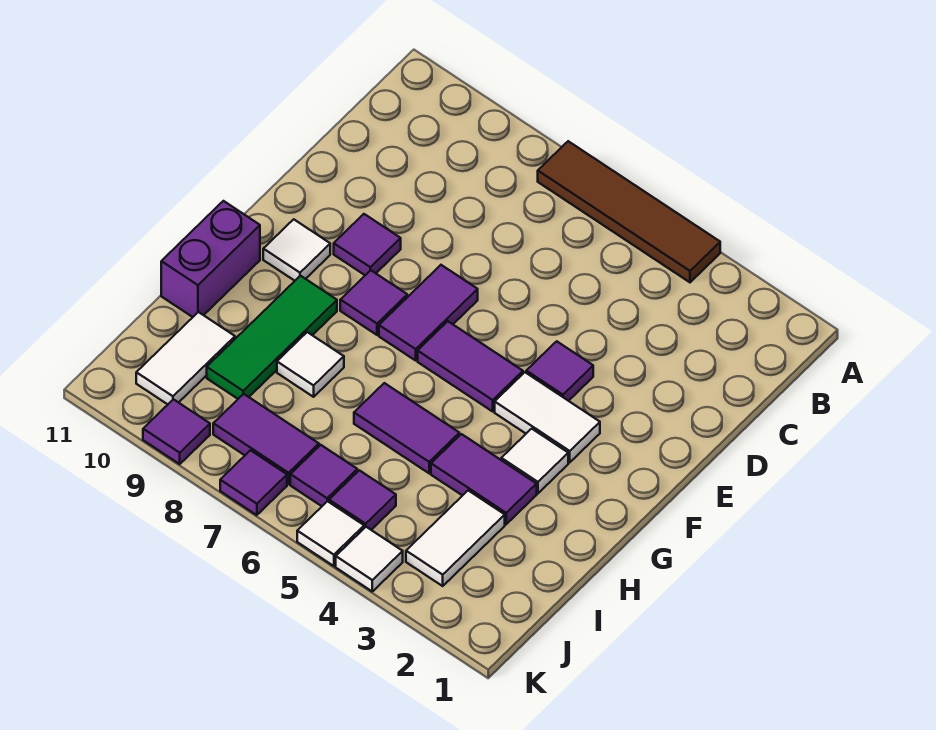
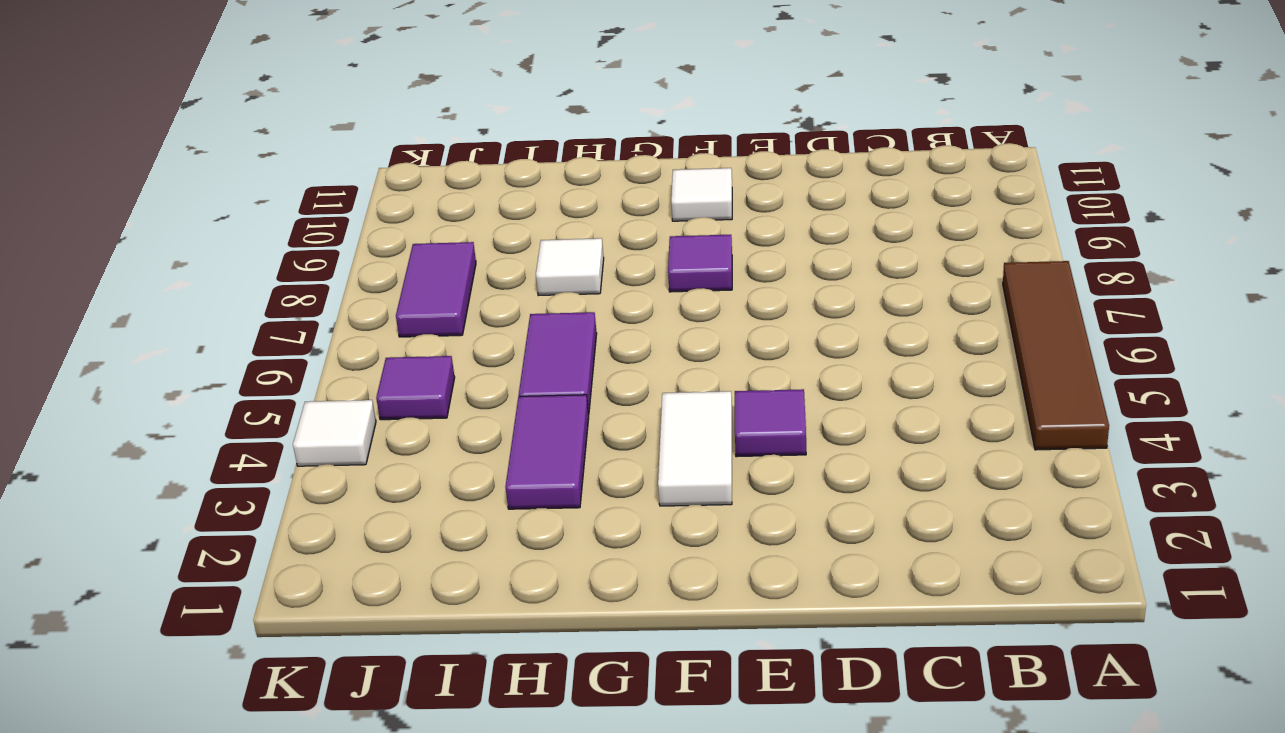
none -> purple tile E7:F7 level 1
none -> purple tile E9 level 1
none -> purple tile F5:F6 level 1

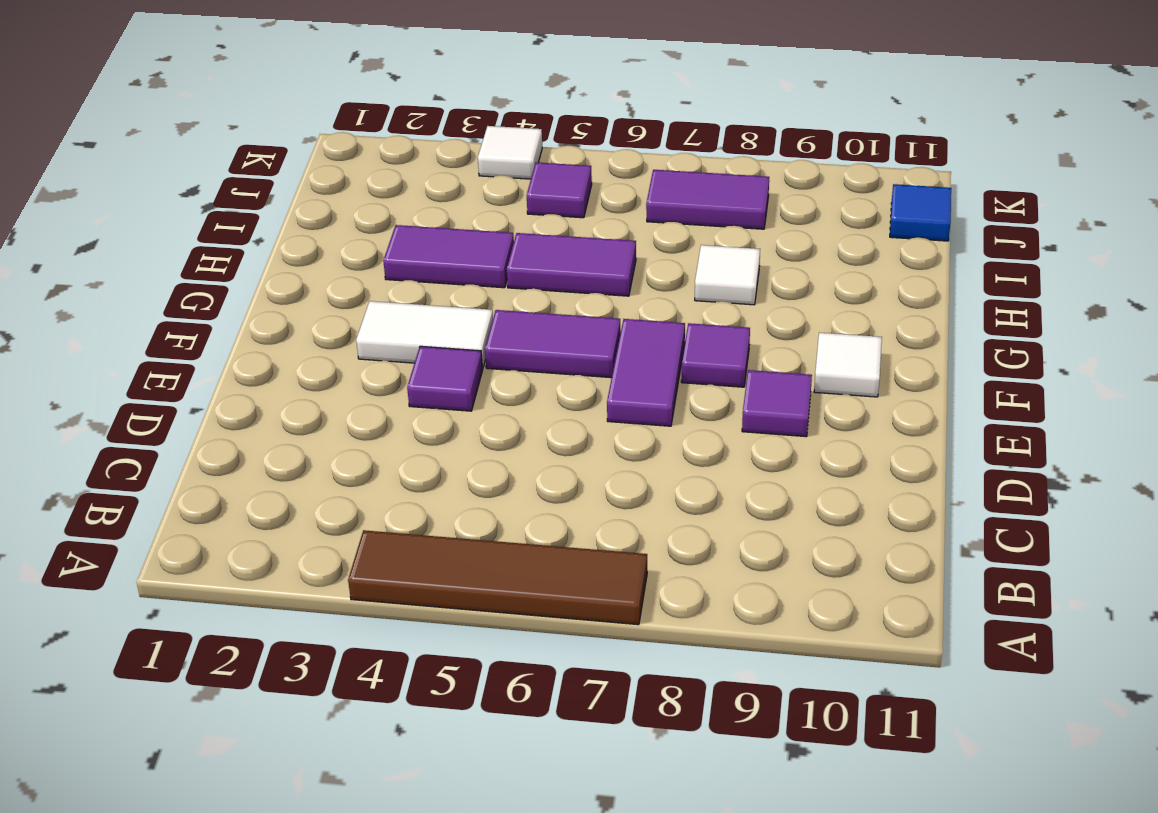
blue tile J11 level 1 -> none
none -> white tile G3 level 1
none -> green tile G9:I9 level 1
none -> purple brick G11:H11 level 1

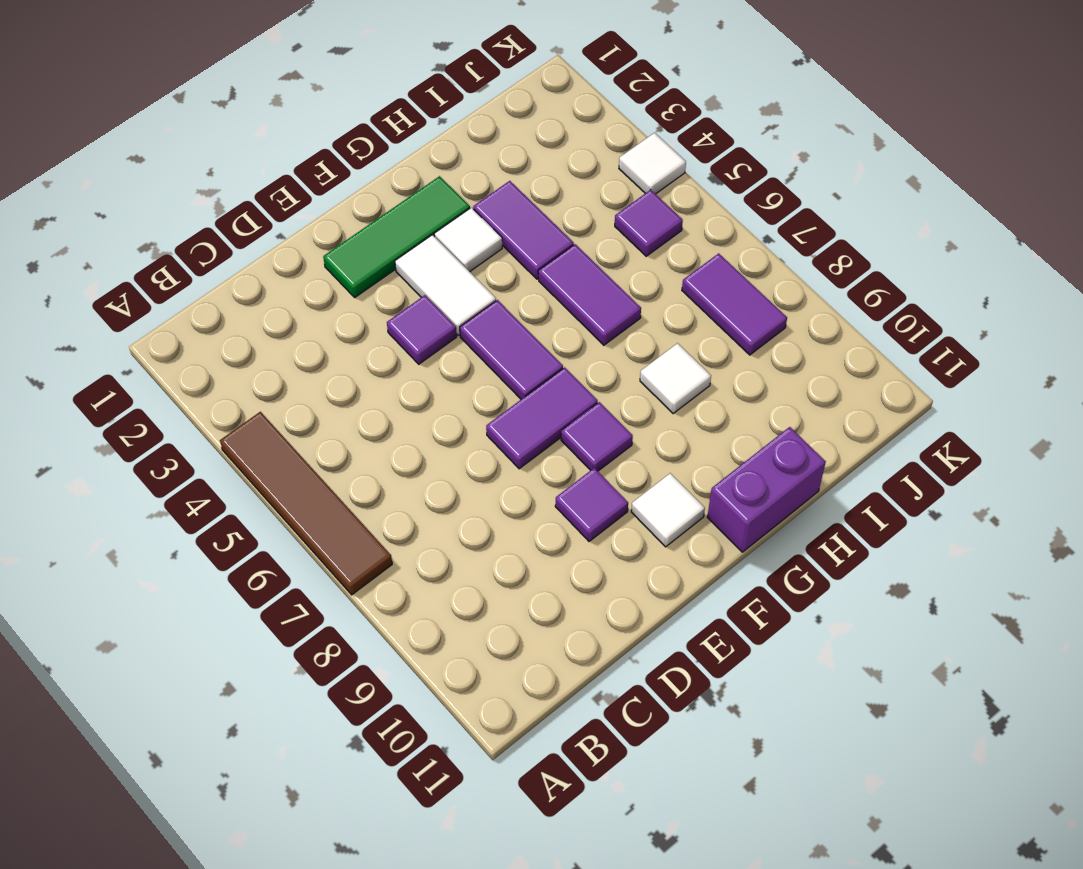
green tile E2:G2 level 1 -> green tile G9:I9 level 1
none -> white tile I3:J3 level 1
none -> white tile I10:J10 level 1
none -> purple tile J6 level 1

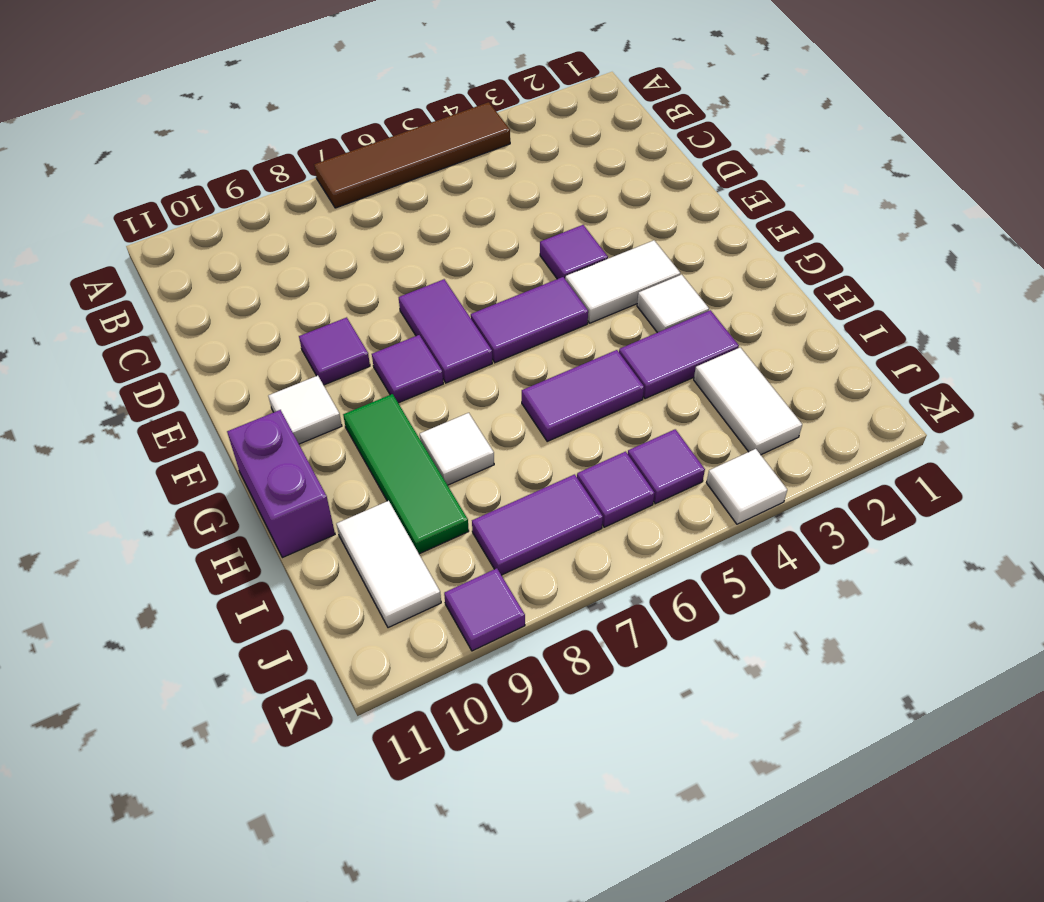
none -> white tile K5 level 1
none -> purple tile K7 level 1

